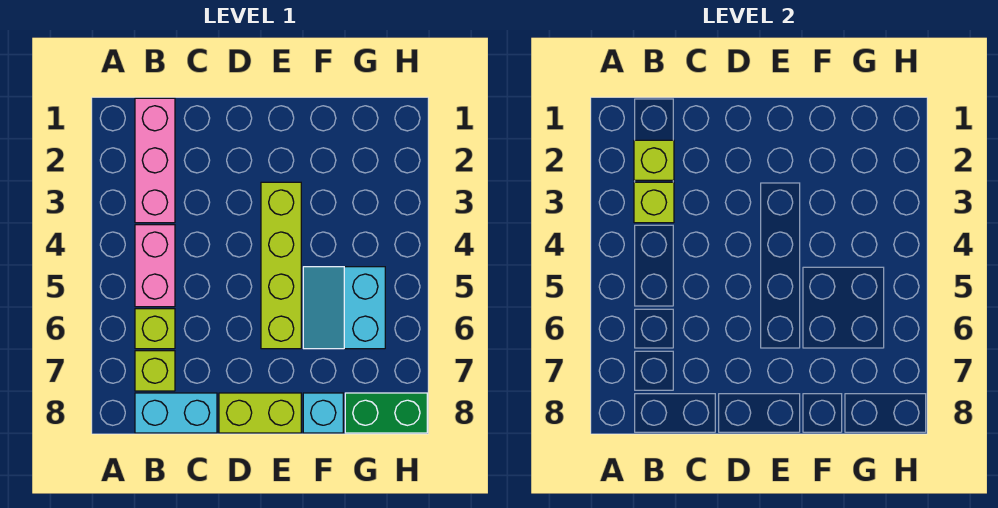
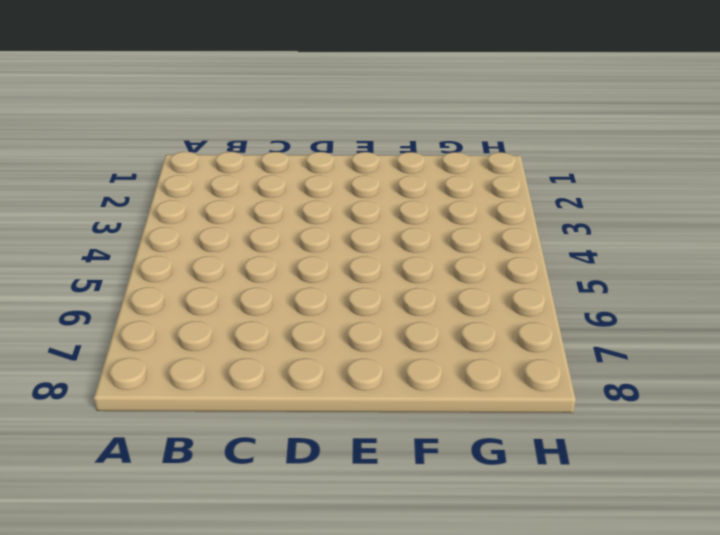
none -> pink brick B1:B3 level 1
none -> pink brick B4:B5 level 1
none -> lime brick B6 level 1

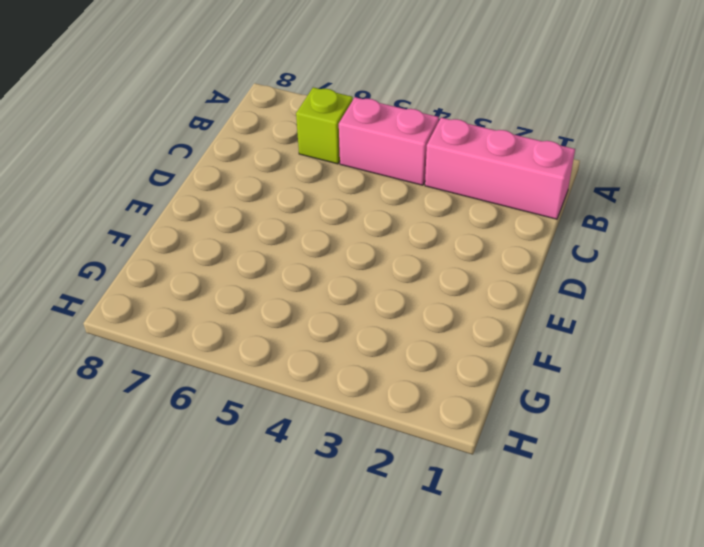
none -> lime brick B7 level 1
none -> cyan brick B8:C8 level 1
none -> lime brick D8:E8 level 1

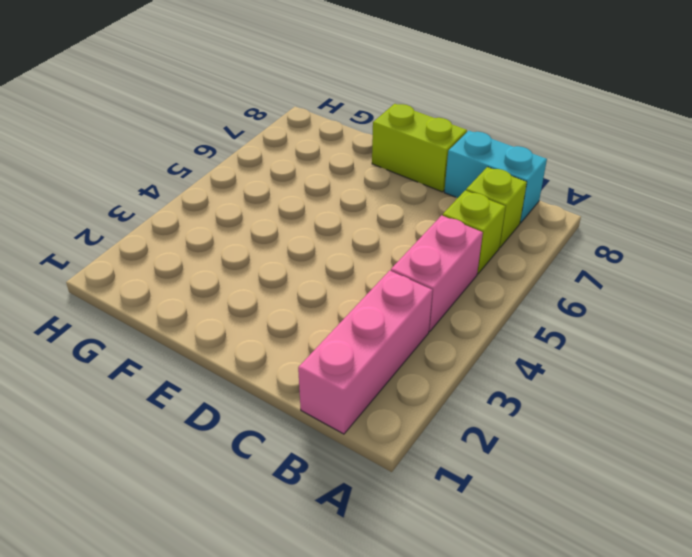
none -> lime brick E3:E6 level 1
none -> cyan slope F5:G6 level 1 top G
none -> cyan brick F8 level 1

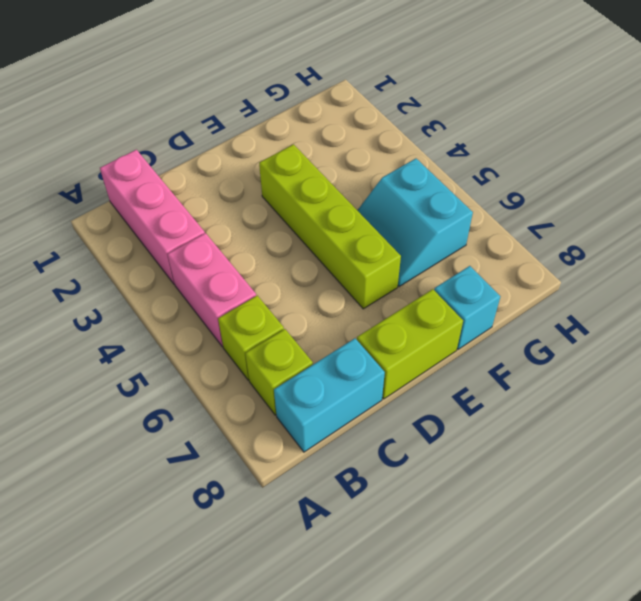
none -> green brick G8:H8 level 1
none -> lime brick B2 level 2
none -> lime brick B3 level 2

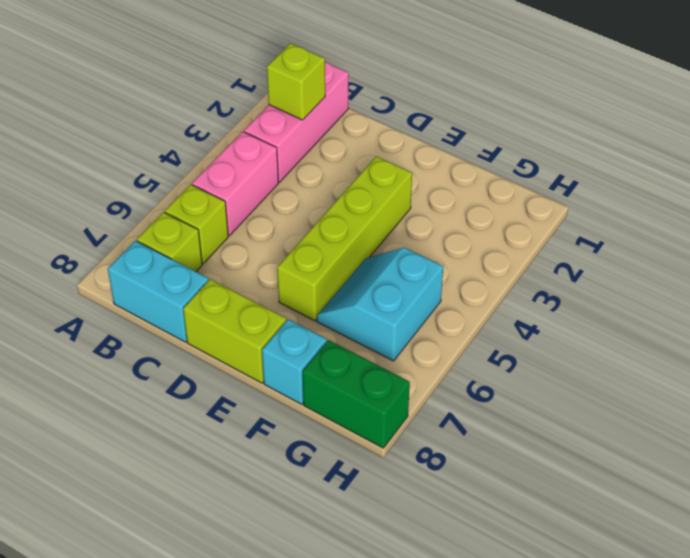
none -> lime brick B3 level 2

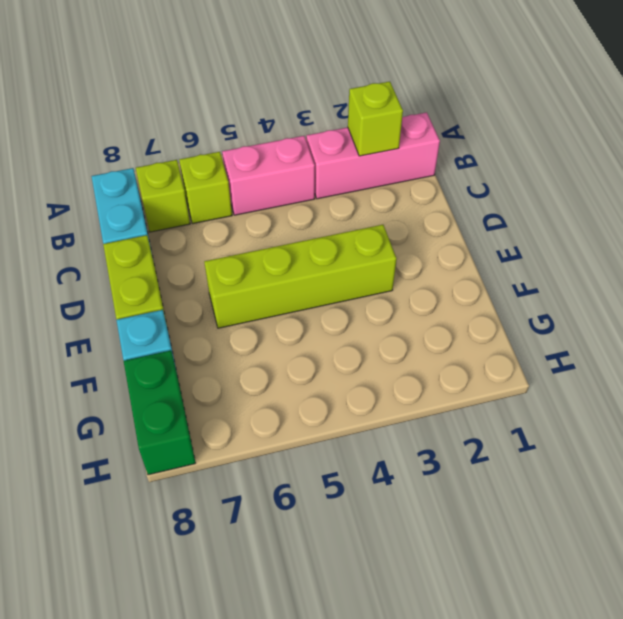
none -> cyan slope F5:G6 level 1 top G
none -> lime brick B3 level 2

